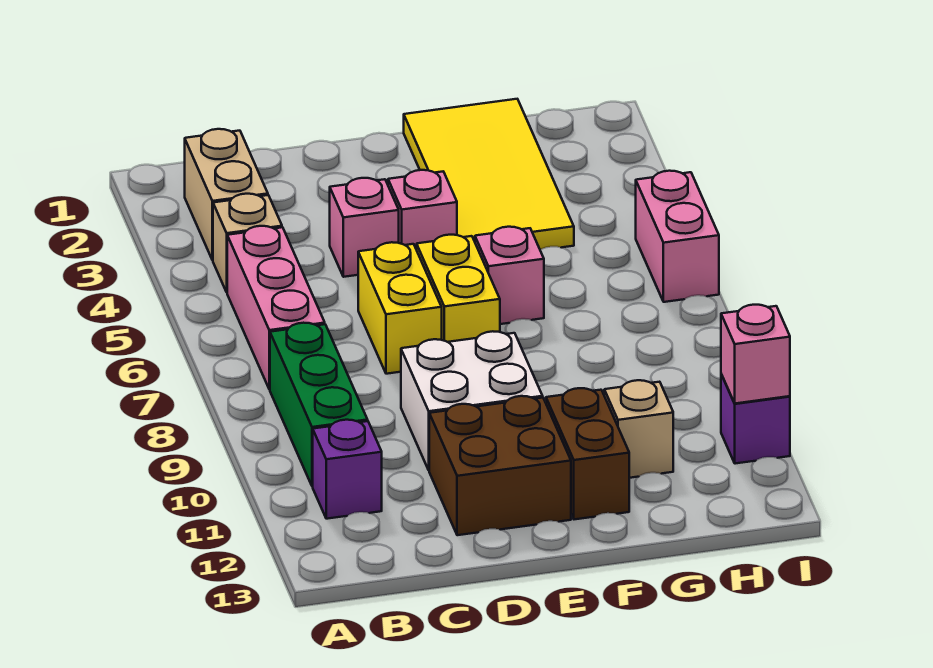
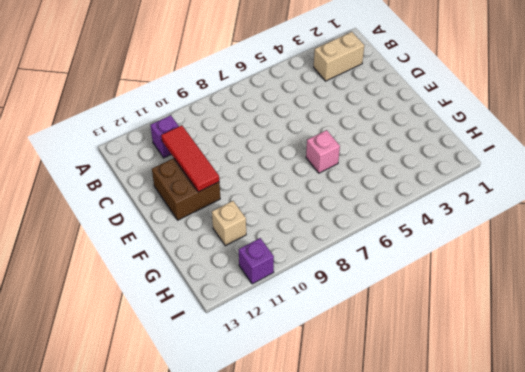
red tile C11:E11 level 2 -> none
none -> tan brick B4 level 1
none -> pink brick B5:B7 level 1
none -> green brick B8:B10 level 1

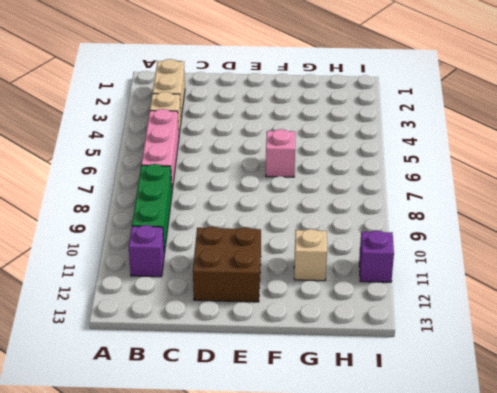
none -> pink brick D4 level 1
none -> yellow brick D6:D7 level 1
none -> white brick D9:E10 level 1

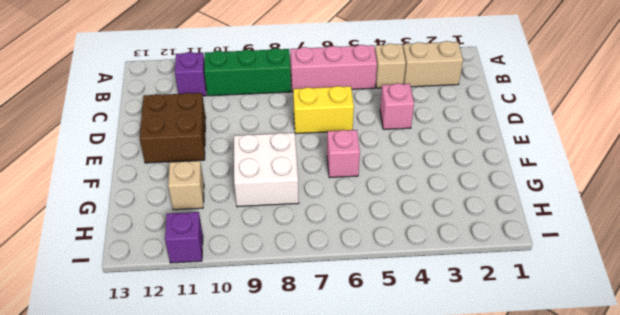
white brick F8:G9 level 1 -> white brick D9:E10 level 1
none -> pink brick E4 level 1
none -> yellow brick E6:E7 level 1
none -> yellow tile F1:G4 level 1

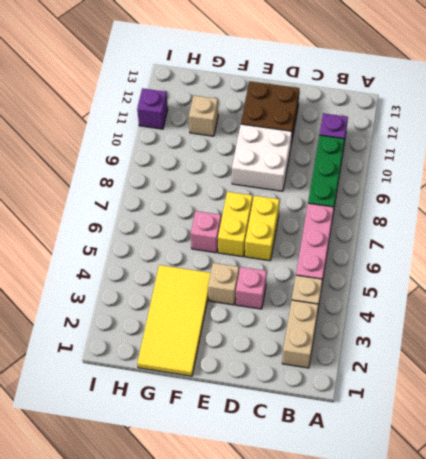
tan brick E4 level 1 -> pink brick E4 level 1
none -> brown brick F11:F12 level 1
none -> pink brick I5:I6 level 1
none -> pink brick I11 level 2

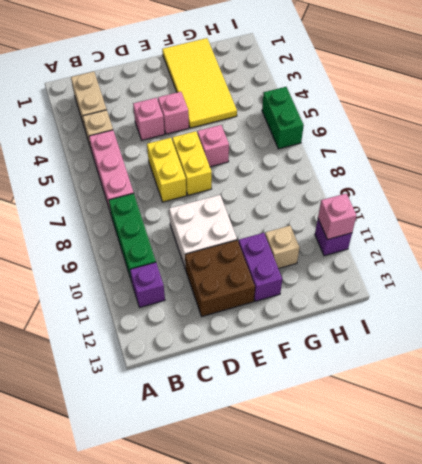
purple brick F11:F12 level 1 -> brown brick F11:F12 level 1
green brick I5:I6 level 1 -> pink brick I5:I6 level 1

